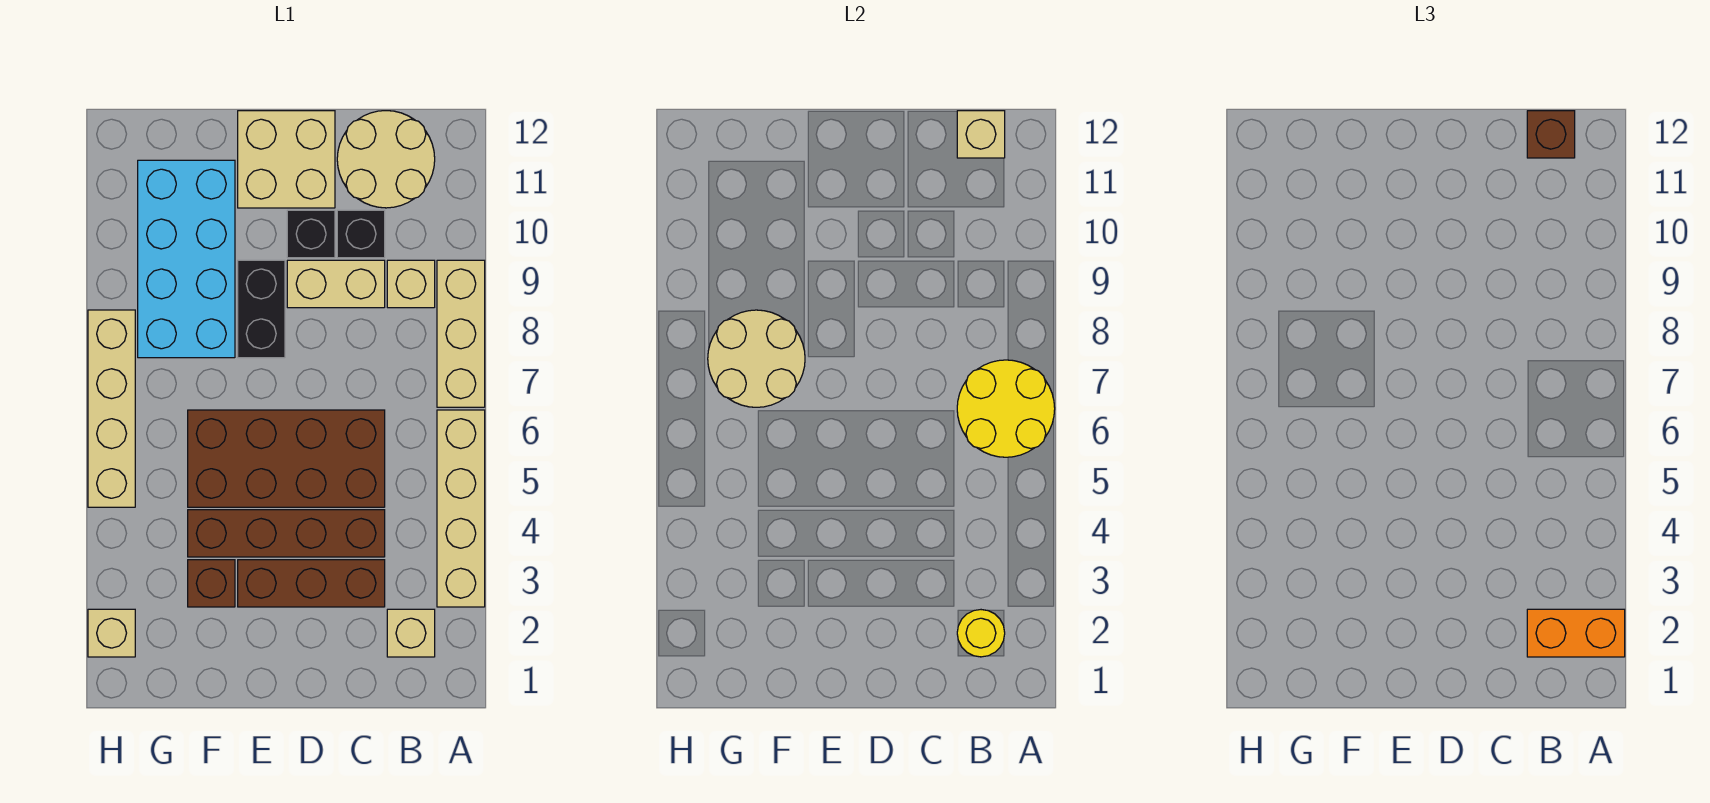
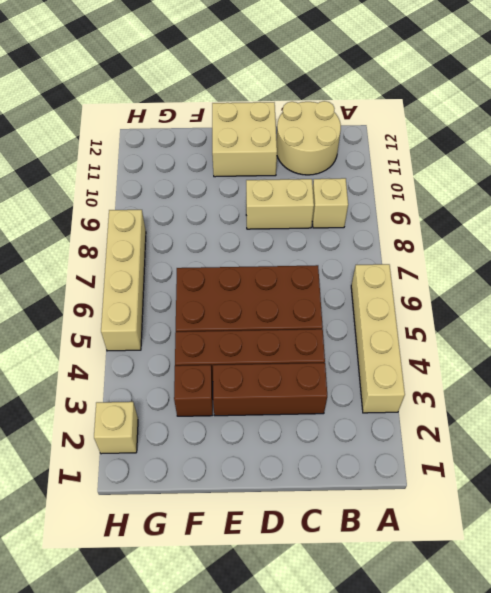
none -> tan brick A7:A9 level 1
none -> tan brick B2 level 1
none -> black brick C10 level 1

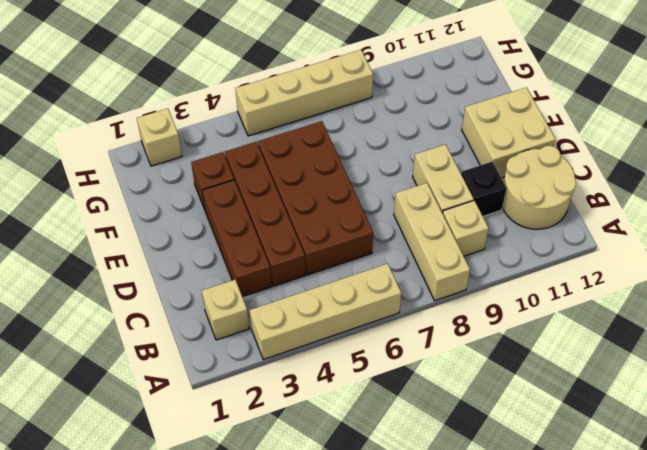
tan brick A8:C8 level 1 -> tan brick A7:A9 level 1
none -> black brick D10 level 1
none -> black brick E8:E9 level 1
none -> cyan brick F8:G11 level 1

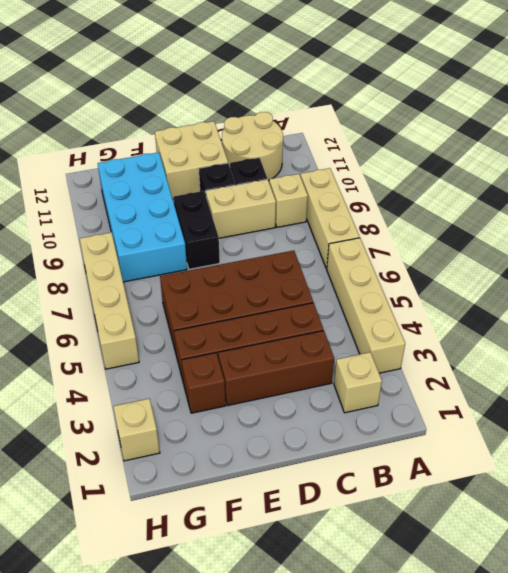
none -> yellow round brick A6:B7 level 2
none -> yellow round brick B2 level 2
none -> tan brick B12 level 2

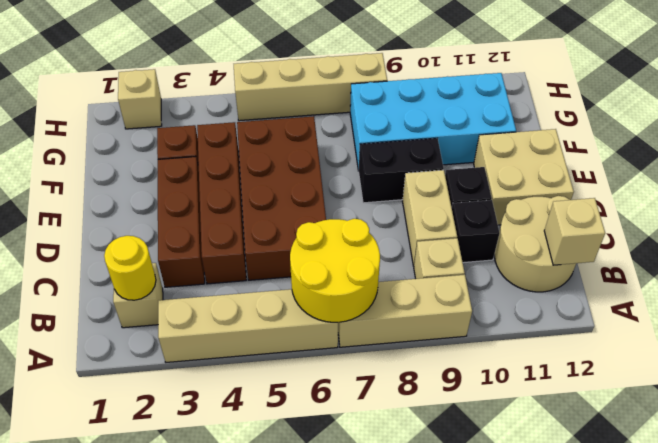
none -> tan round brick F7:G8 level 2
none -> orange brick A2:B2 level 3
none -> brown brick B12 level 3

